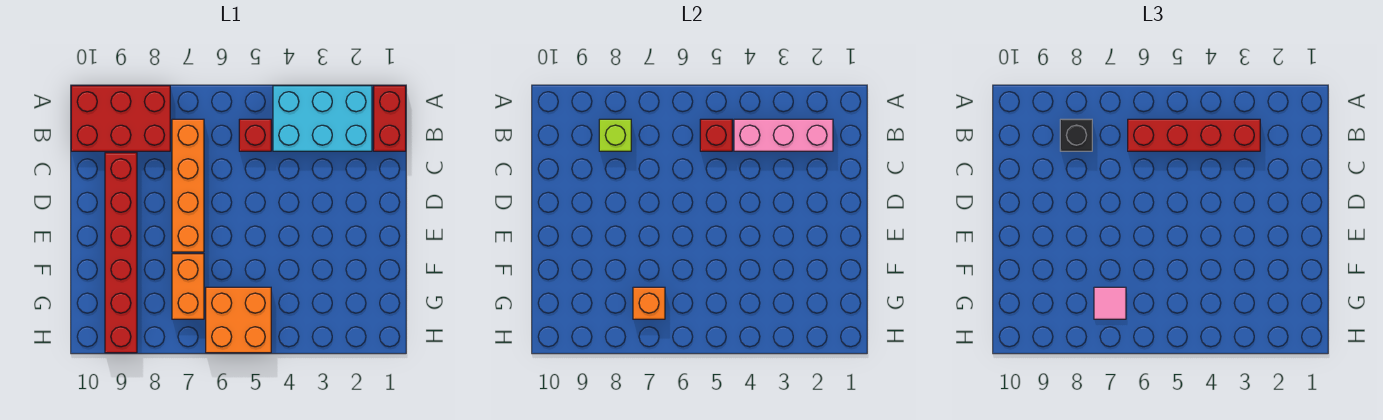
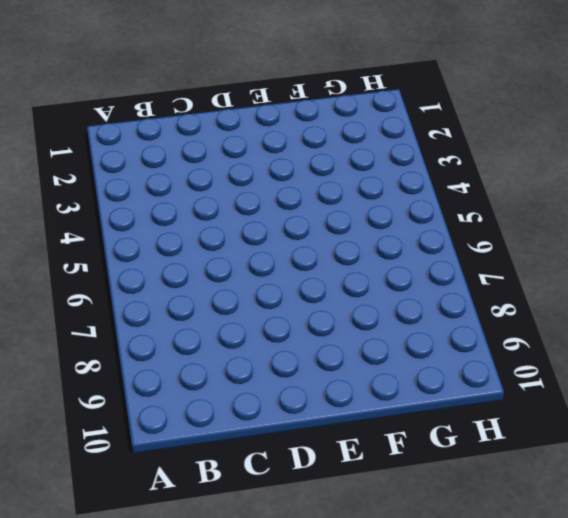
none -> red brick A1:B1 level 1
none -> cyan brick A2:B4 level 1
none -> red brick A8:B10 level 1

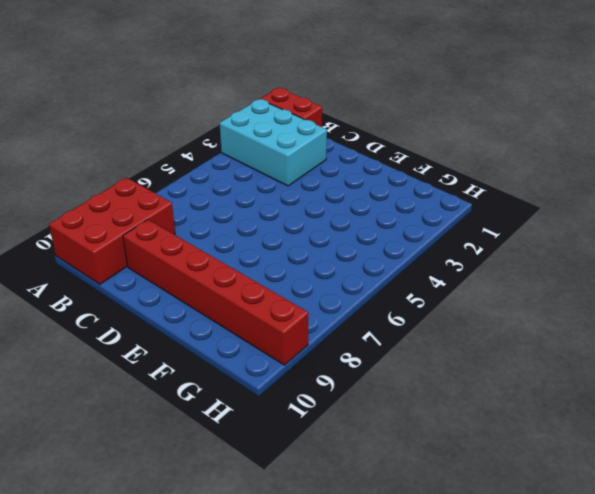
cyan brick A2:C3 level 1 -> cyan brick A2:B4 level 1
none -> red brick B5 level 1
none -> orange brick B7:E7 level 1
none -> orange brick F7:G7 level 1

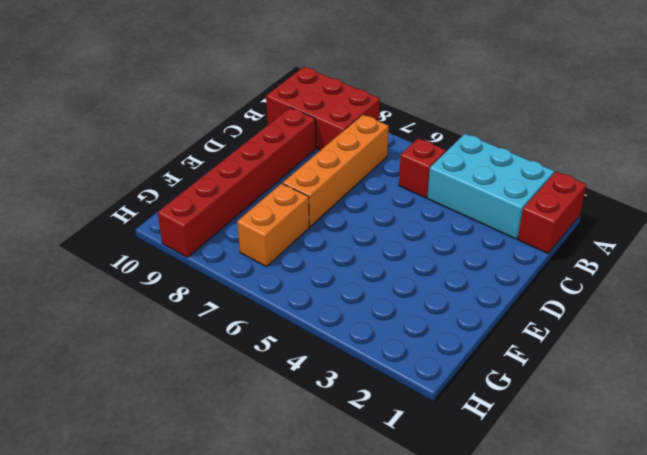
none -> orange brick G5:H6 level 1
none -> pink brick B2:B4 level 2
none -> red brick B5 level 2

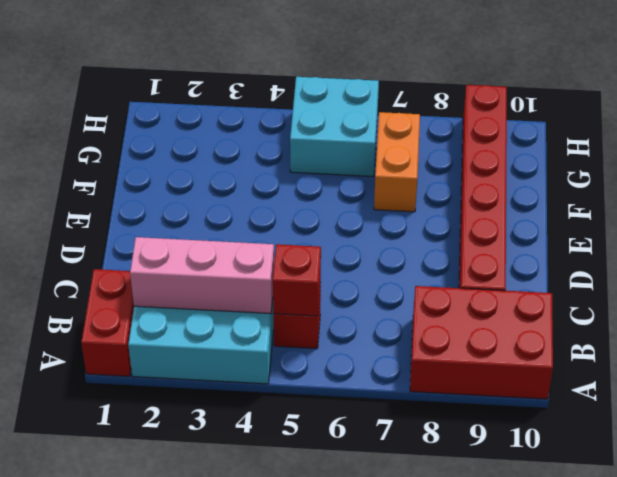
cyan brick G5:H6 level 1 -> orange brick G5:H6 level 1
none -> orange brick B7:E7 level 1
none -> lime brick B8 level 2
none -> orange brick G7 level 2

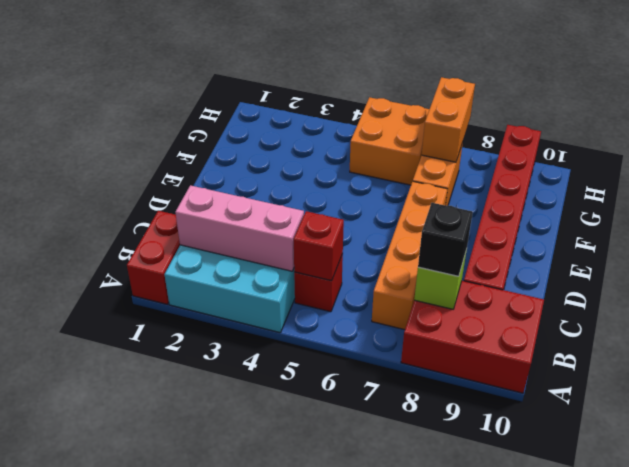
orange brick G7:H7 level 2 -> orange brick G7 level 2
none -> red brick B3:B6 level 3
none -> pink tile G7 level 3

